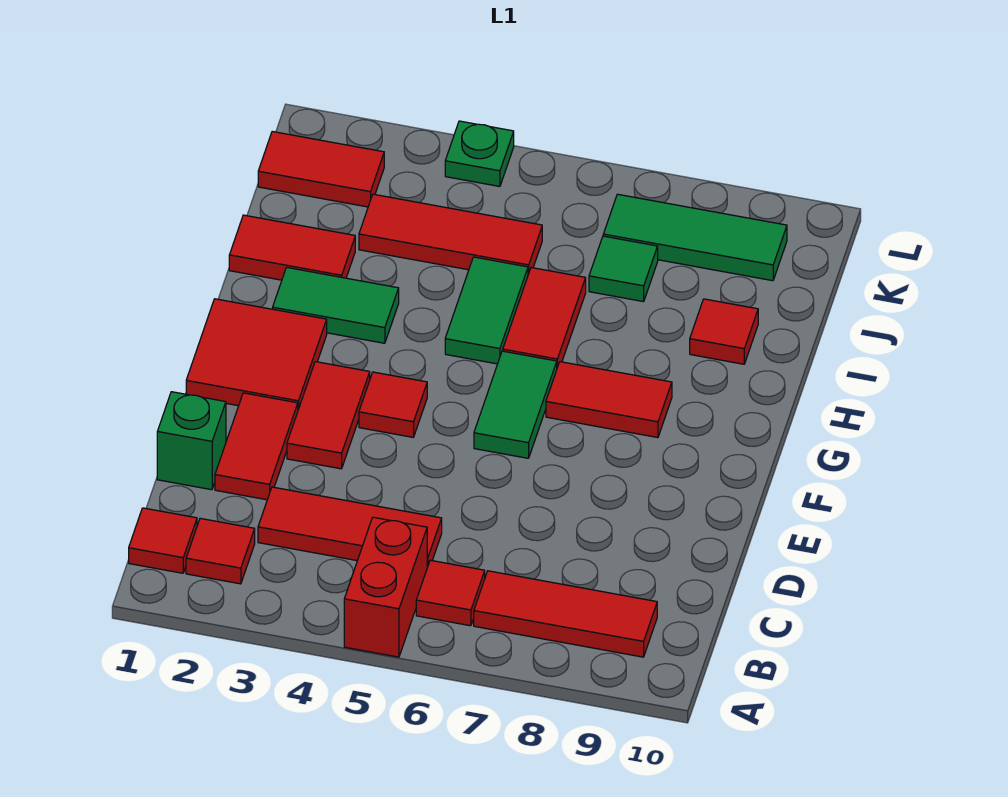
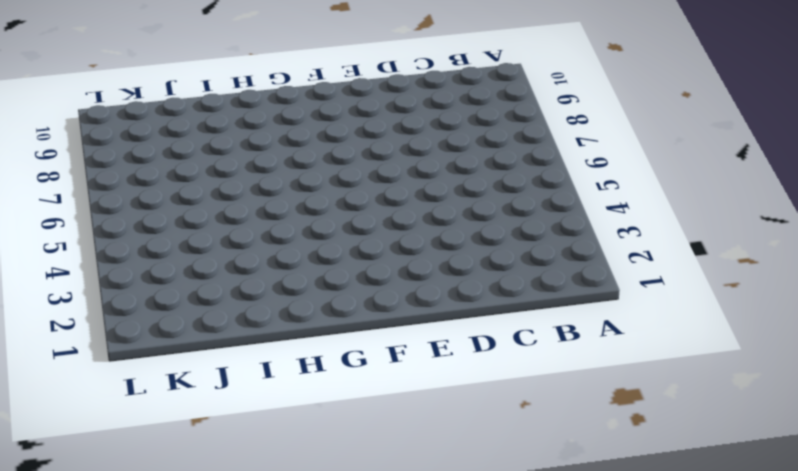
none -> red brick A5:B5 level 1
none -> red tile B1 level 1
none -> red tile B2 level 1

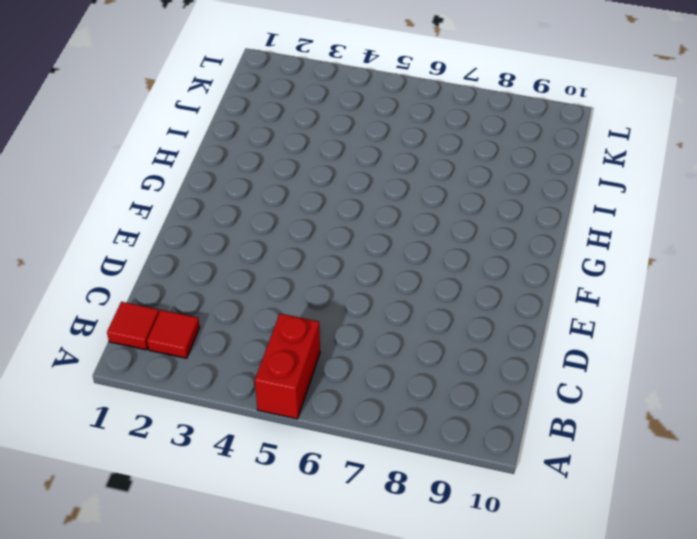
none -> red tile B6 level 1
none -> red tile B7:B9 level 1
none -> red tile C3:C5 level 1

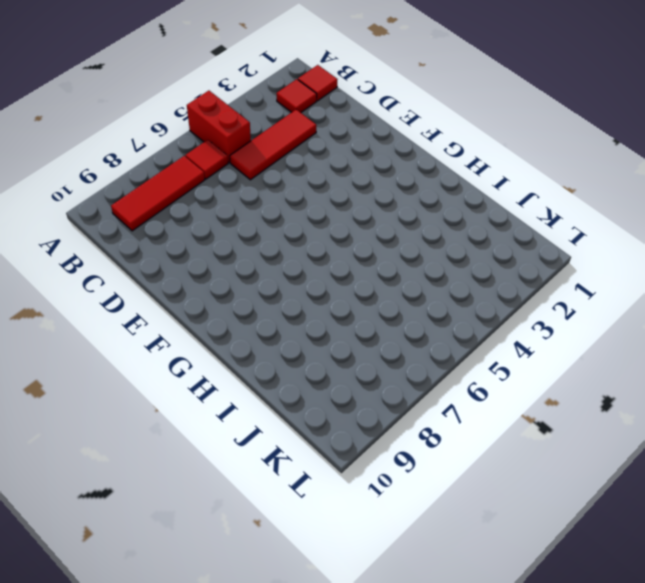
none -> green brick D1 level 1
none -> red tile D2:E2 level 1
none -> red tile E3:F3 level 1

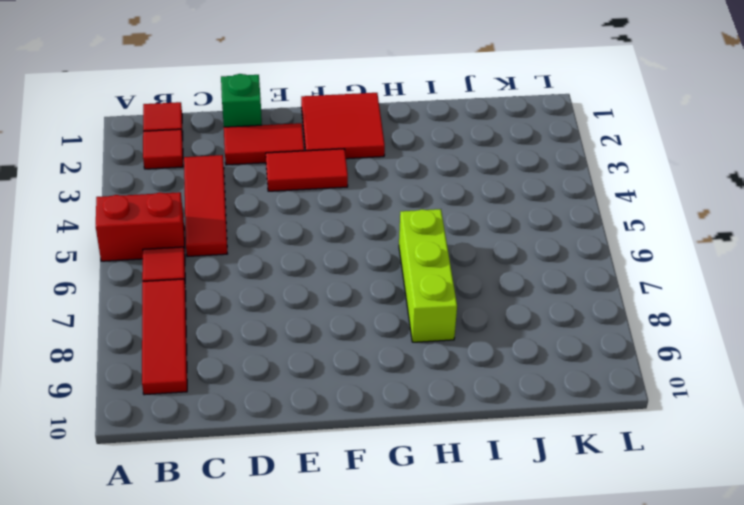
lime brick H6:H8 level 1 -> red tile H6:I6 level 1
none -> red tile F4 level 1
none -> green tile F6:G6 level 1
none -> red tile G7:G8 level 1

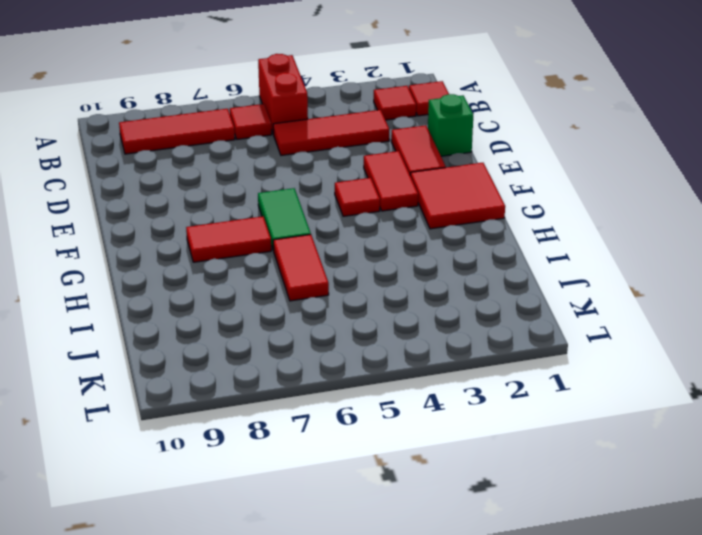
none -> green tile H2:H3 level 1
none -> green tile H5:I5 level 1
none -> red tile I1:I2 level 1

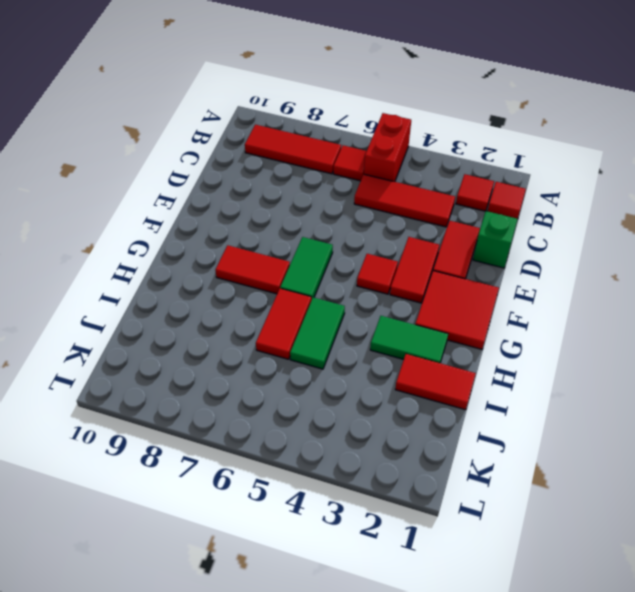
none -> red tile I9 level 1
none -> red tile J3:J5 level 1
none -> green tile J7 level 1

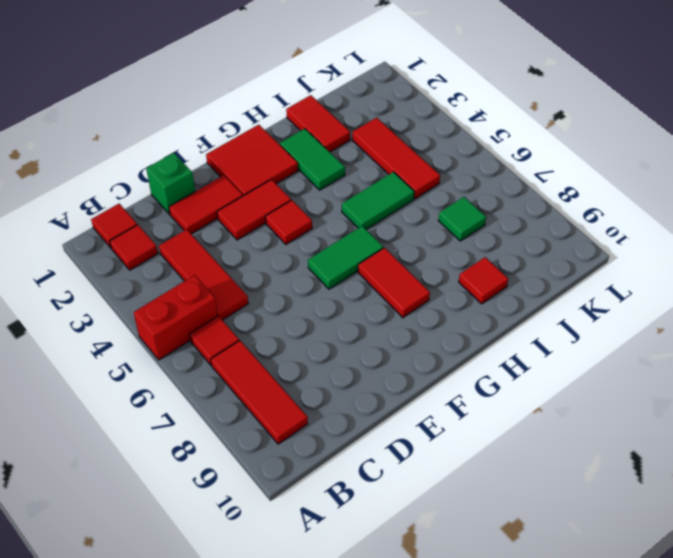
none -> red tile H6:I6 level 1
none -> red tile K1:K2 level 1
none -> green tile K7:K9 level 1

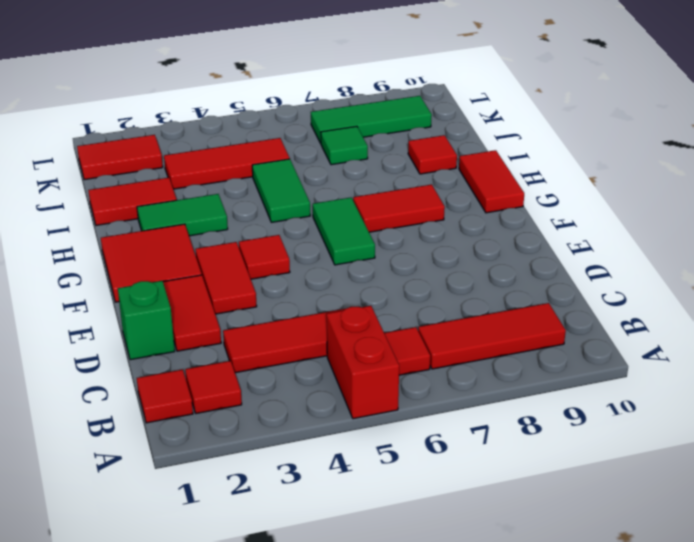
red tile G10:H10 level 1 -> red tile H6:I6 level 1
none -> green plate L4 level 1

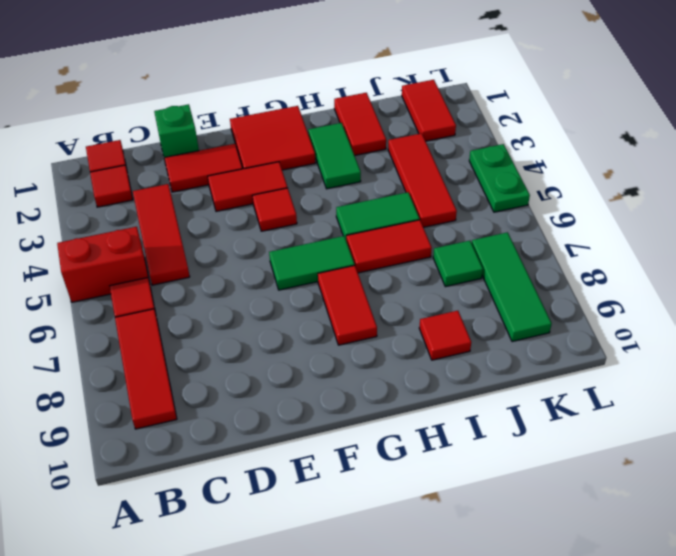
green plate L4:L5 level 1 -> green plate L4 level 1

